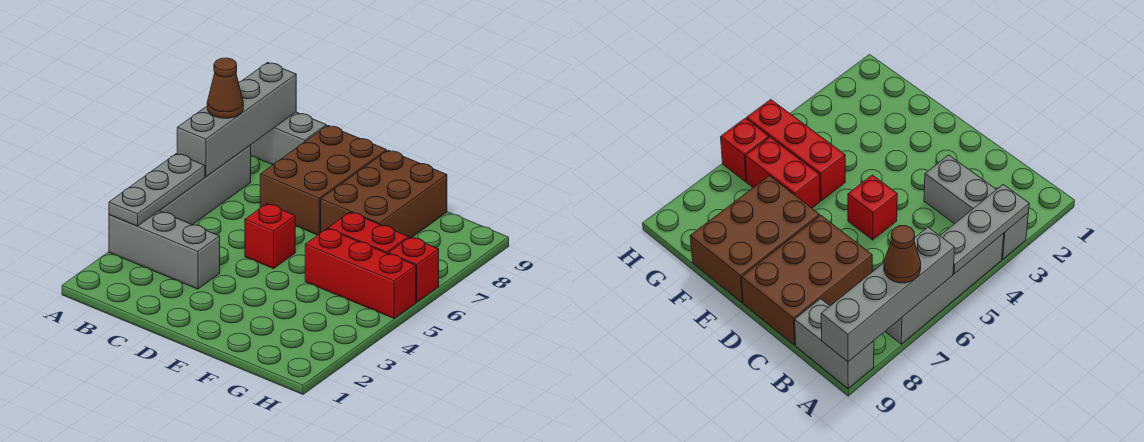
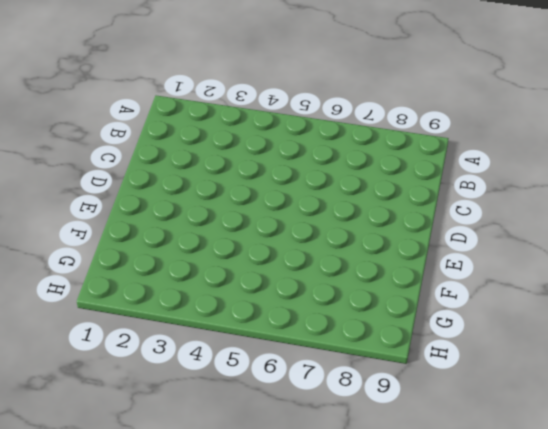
none -> grey brick A3:C3 level 1
none -> grey brick A4:A7 level 1
none -> grey brick A9:B9 level 1

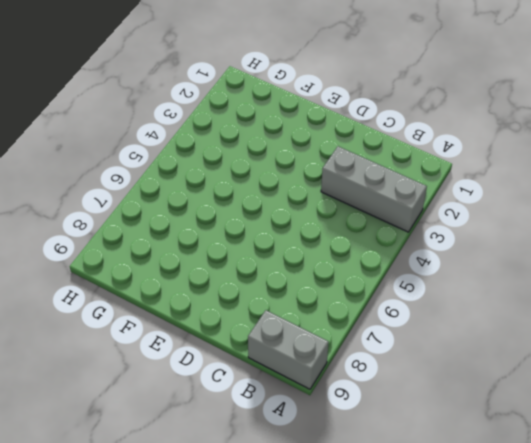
none -> grey brick A4:A7 level 1
none -> brown brick C7:D9 level 1
none -> red brick D5 level 1

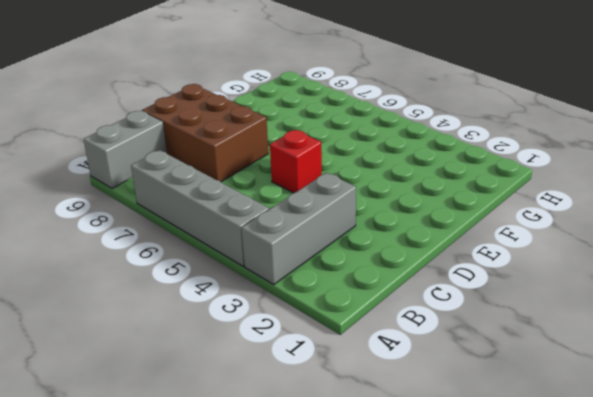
none -> brown brick E7:F9 level 1
none -> red brick F5:H5 level 1
none -> red brick F6:G6 level 1

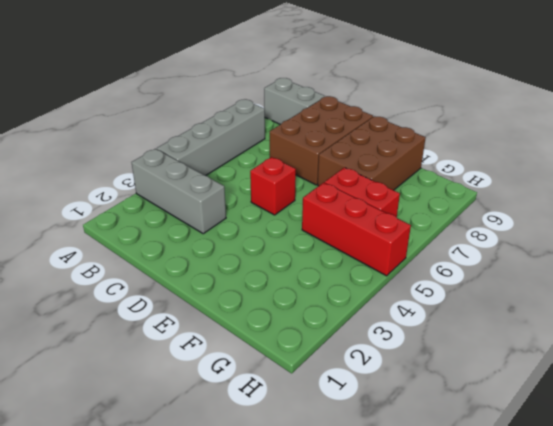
none -> red brick H6 level 1
none -> grey plate A3:A5 level 2
none -> grey brick A6:A9 level 2

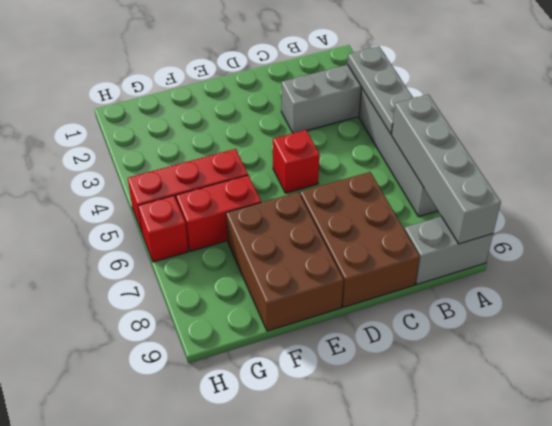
none -> brown cone A7 level 3

